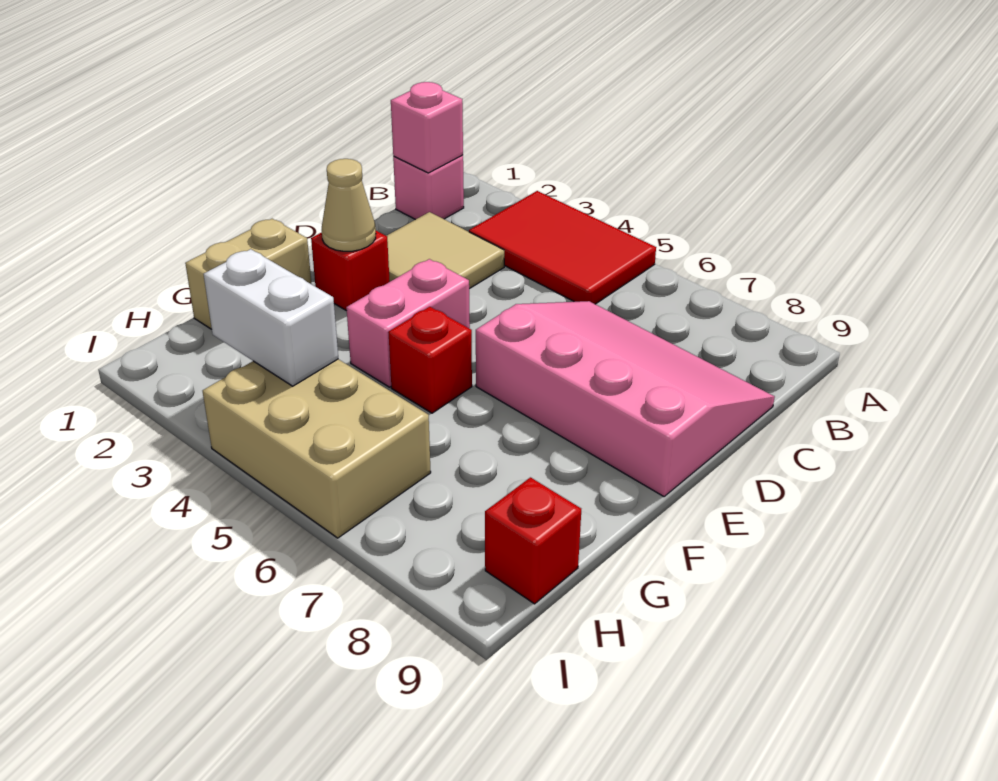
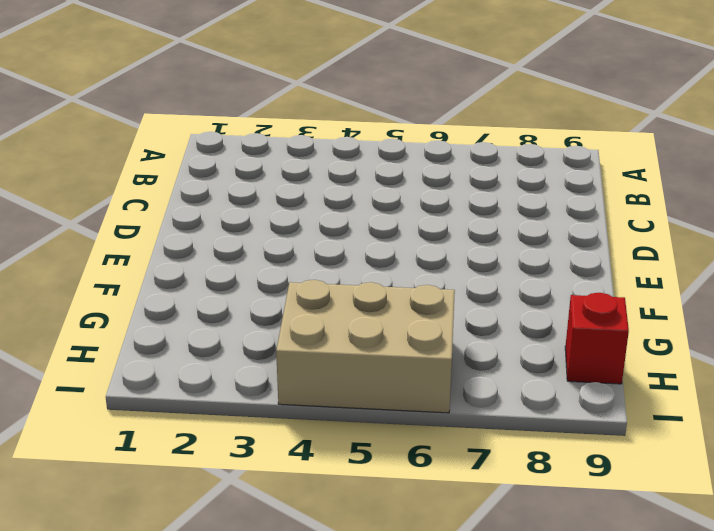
none -> red tile A3:B5 level 1
none -> pink brick B1 level 1
none -> tan tile C2:D3 level 1

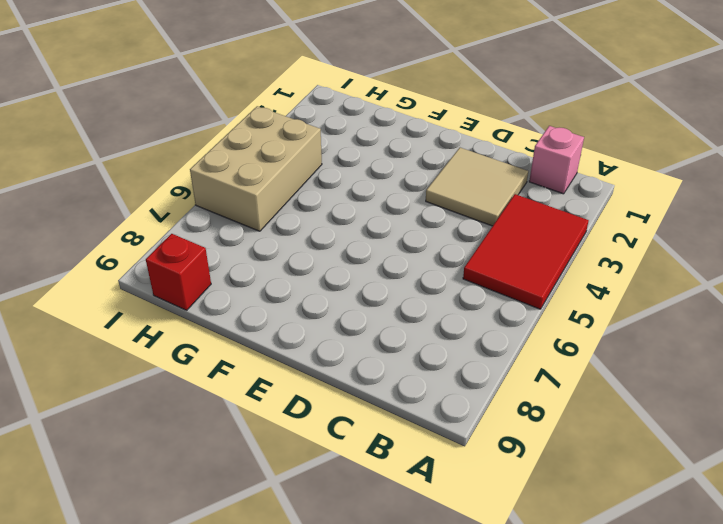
none -> pink slope C6:E9 level 1 top E
none -> red brick E2 level 1
none -> pink brick E4:F4 level 1

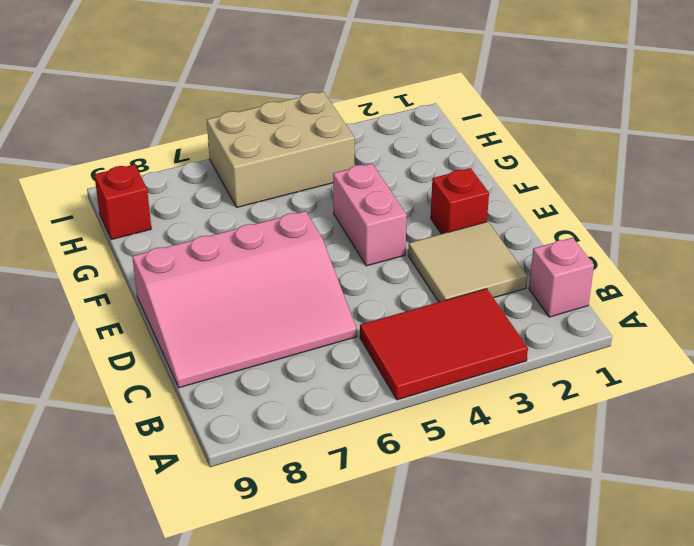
none -> tan brick F1:G1 level 1
none -> red brick F5 level 1
none -> pink brick B1 level 2

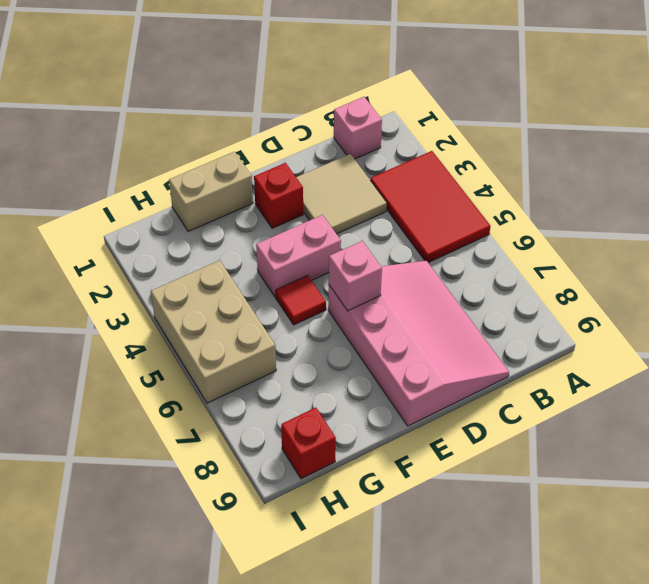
pink brick E6 level 2 -> pink brick B1 level 2
red tile F5 level 1 -> red brick F5 level 1
none -> tan cone E2 level 2
none -> white brick H3:H4 level 2

